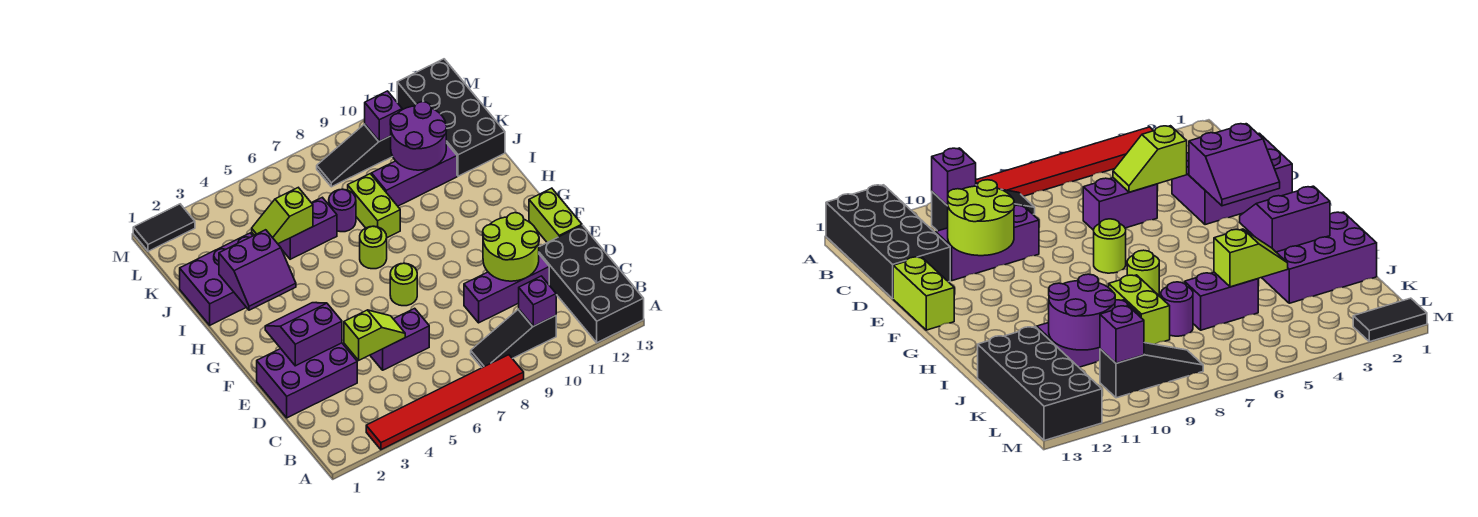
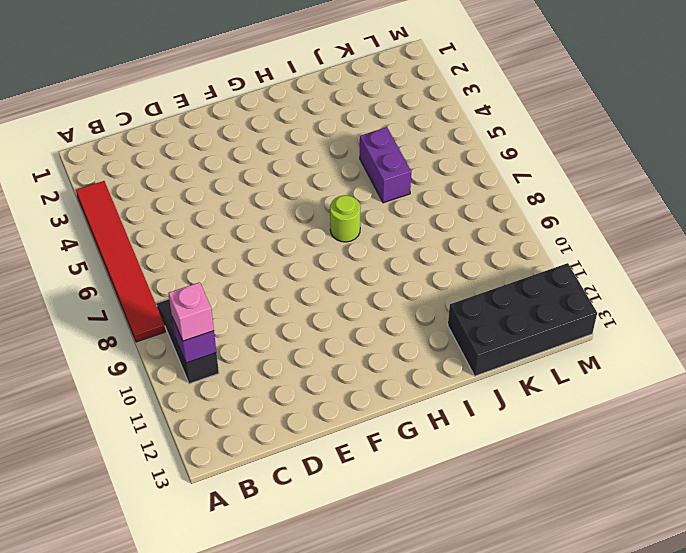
pink brick B10 level 3 -> none
none -> black brick A12:D13 level 1
none -> purple brick D1:E3 level 1
none -> purple brick D5:D6 level 1

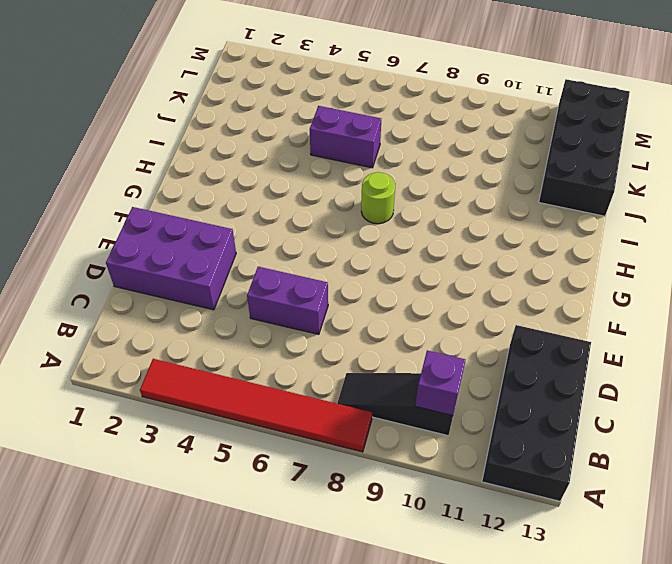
none -> purple brick D9:D11 level 1
none -> lime brick E13:F13 level 1
none -> lime round brick F7 level 1

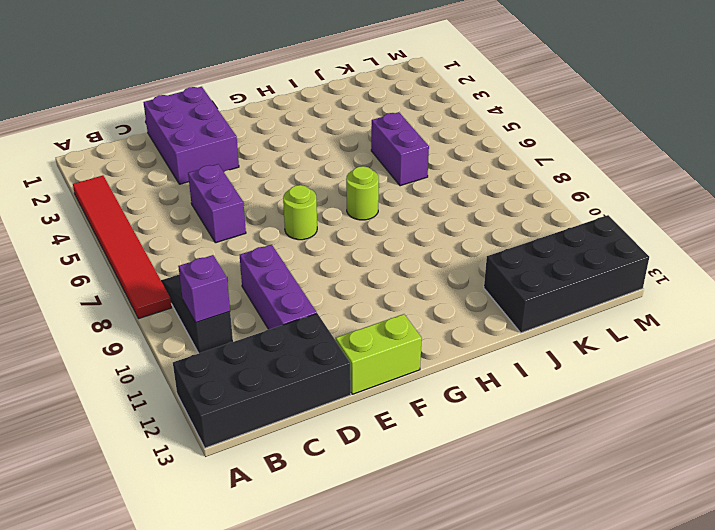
none -> purple brick I1:J3 level 1
none -> lime brick I8:J8 level 1
none -> purple round brick J7 level 1

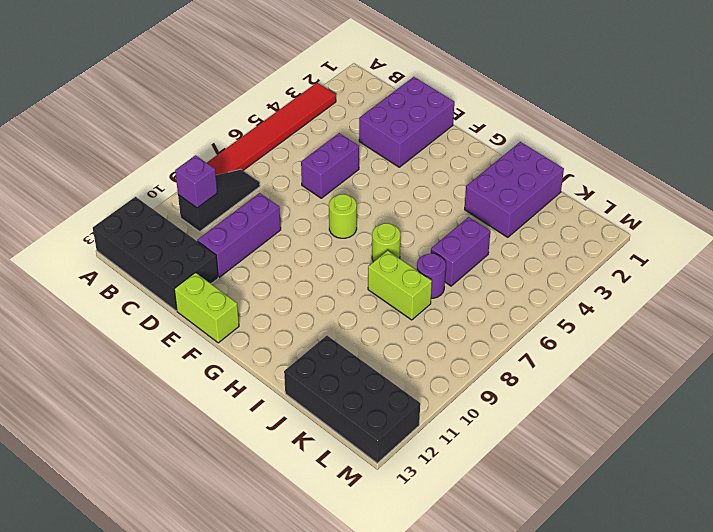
none -> purple brick J9:J11 level 1
none -> black slope L8:L10 level 1 top 10
none -> black tile M1:M2 level 1

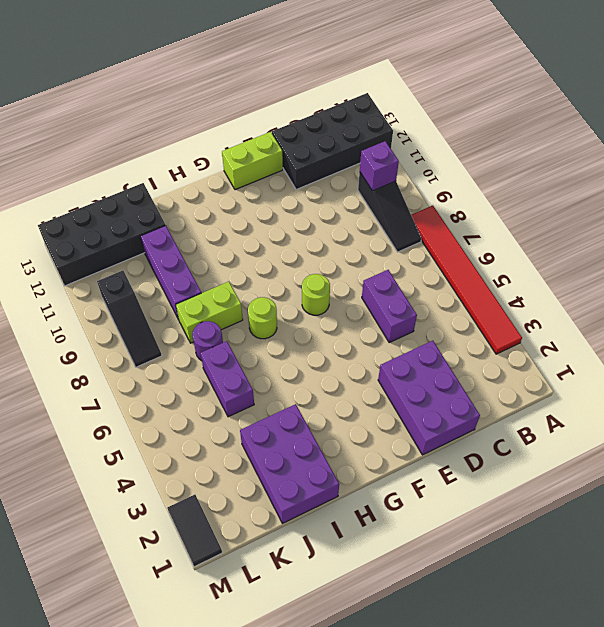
none -> purple brick D9:D11 level 1
none -> lime slope D4:D5 level 2 top 4
none -> lime round brick D10:E11 level 2

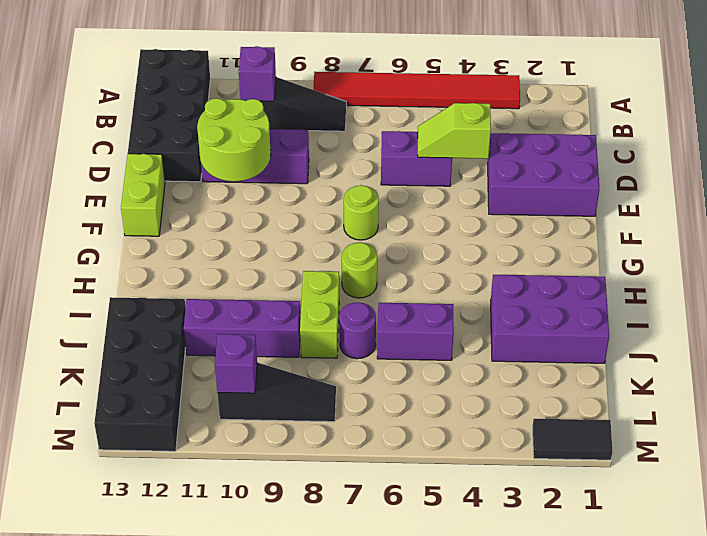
none -> purple slope E2:F3 level 2 top E
none -> purple slope H2:I3 level 2 top I
none -> lime slope J4:J5 level 2 top 5

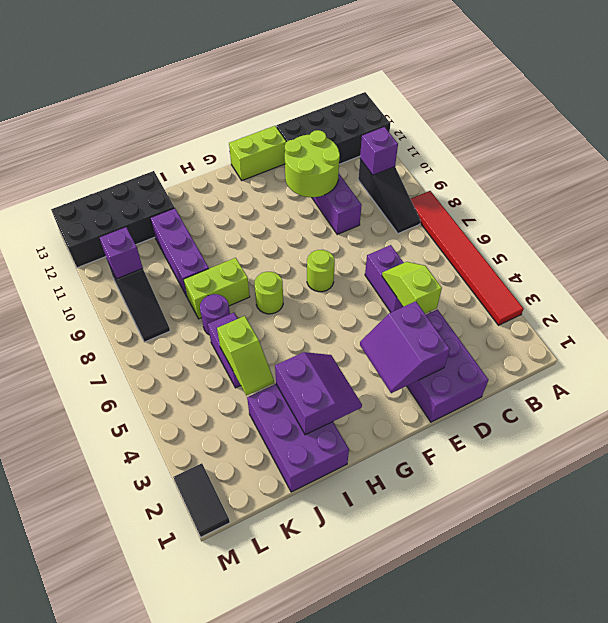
none -> purple round brick J10:K11 level 2

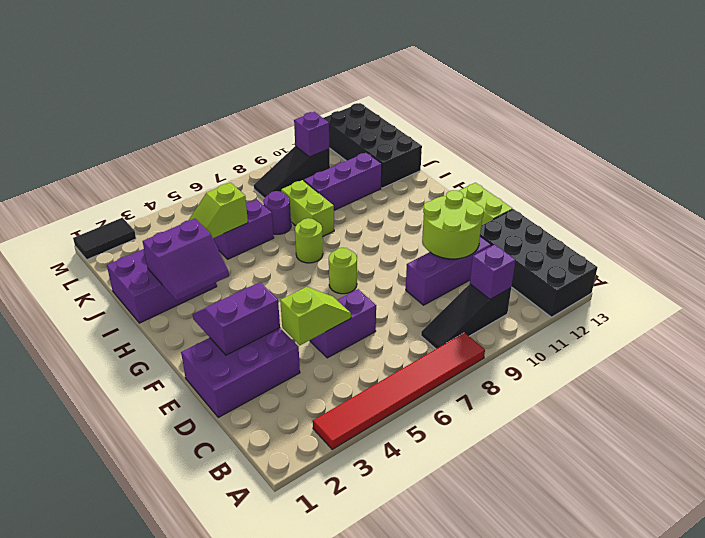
none -> purple round brick J10:K11 level 2

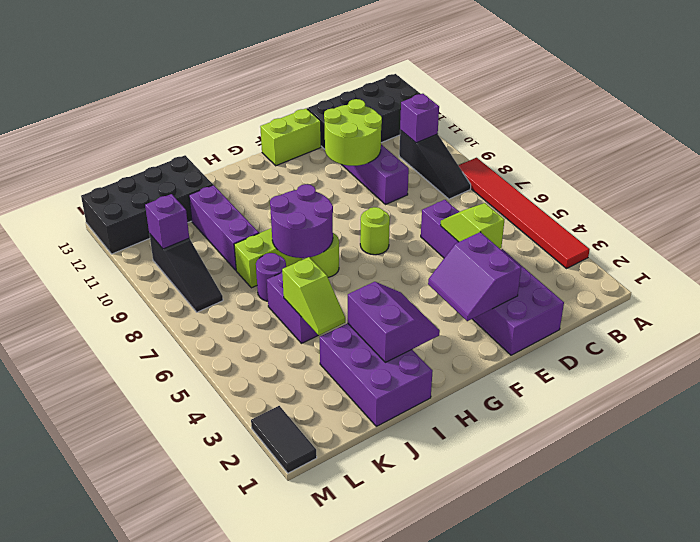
purple round brick H7:I8 level 2 -> purple round brick J10:K11 level 2

